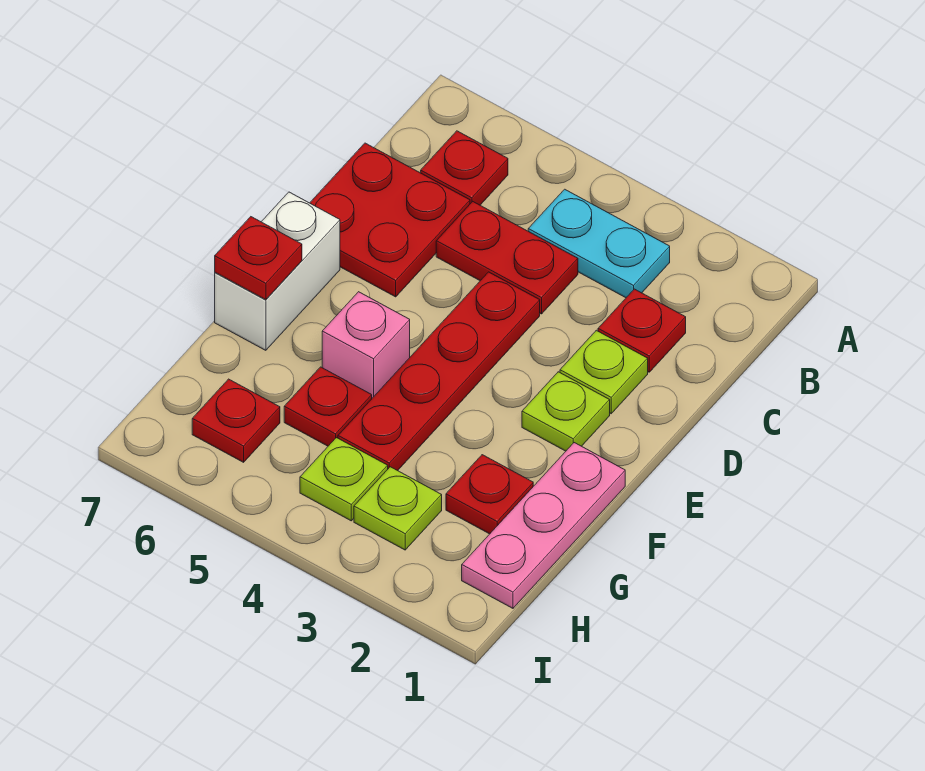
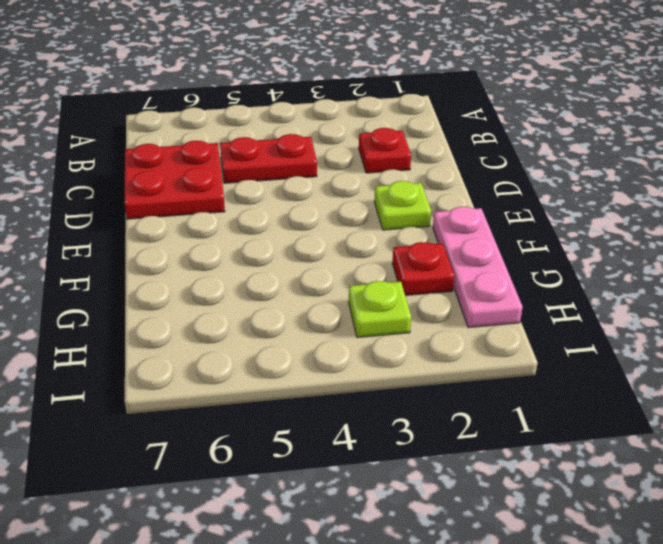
none -> cyan plate B3:B4 level 1
none -> red plate B6 level 1
none -> lime plate D2 level 1

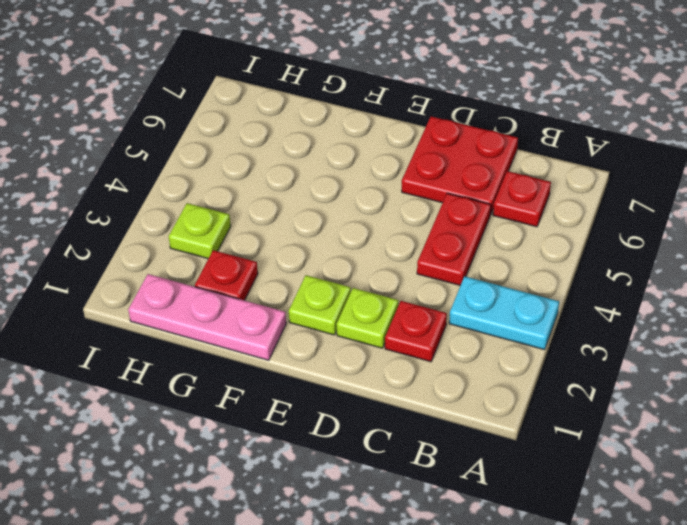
cyan plate A3:B3 level 1 -> cyan plate B3:B4 level 1
none -> red plate D4:G4 level 1
none -> white brick E7:F7 level 1
none -> pink brick F5 level 1

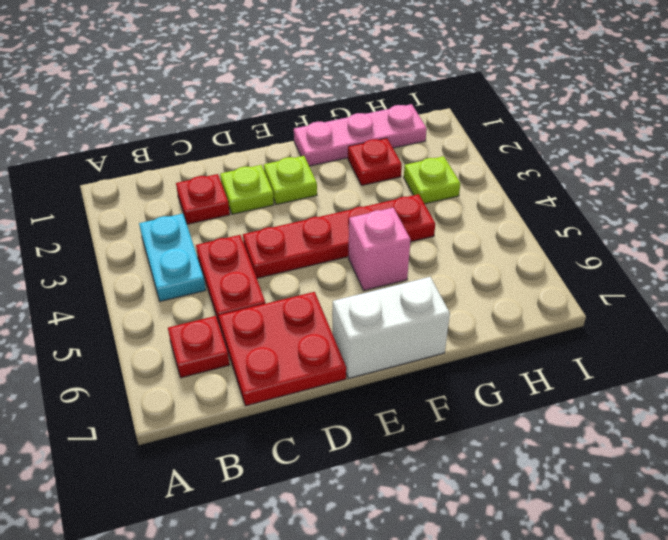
none -> red plate G5 level 1
none -> lime plate H4 level 1
none -> red plate H6 level 1

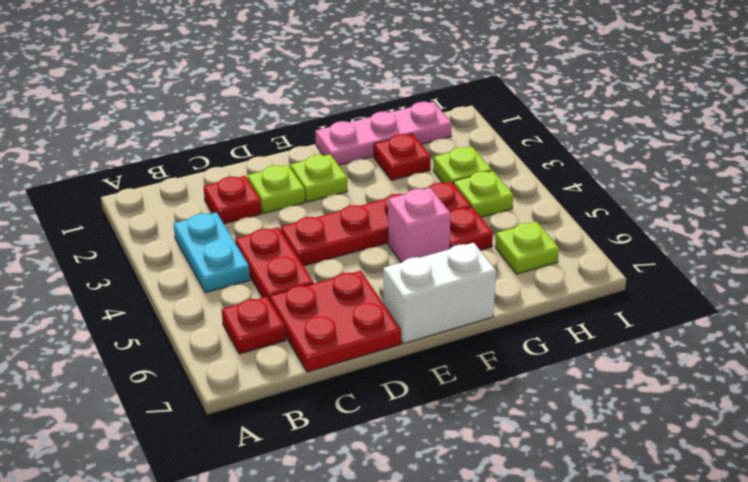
lime plate H6 level 1 -> red plate H6 level 1
none -> red plate F7 level 2

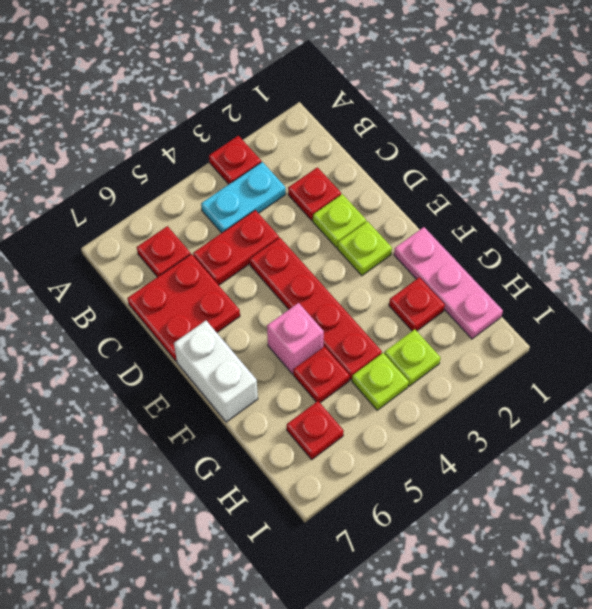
red plate A3 level 1 -> red plate F7 level 2

